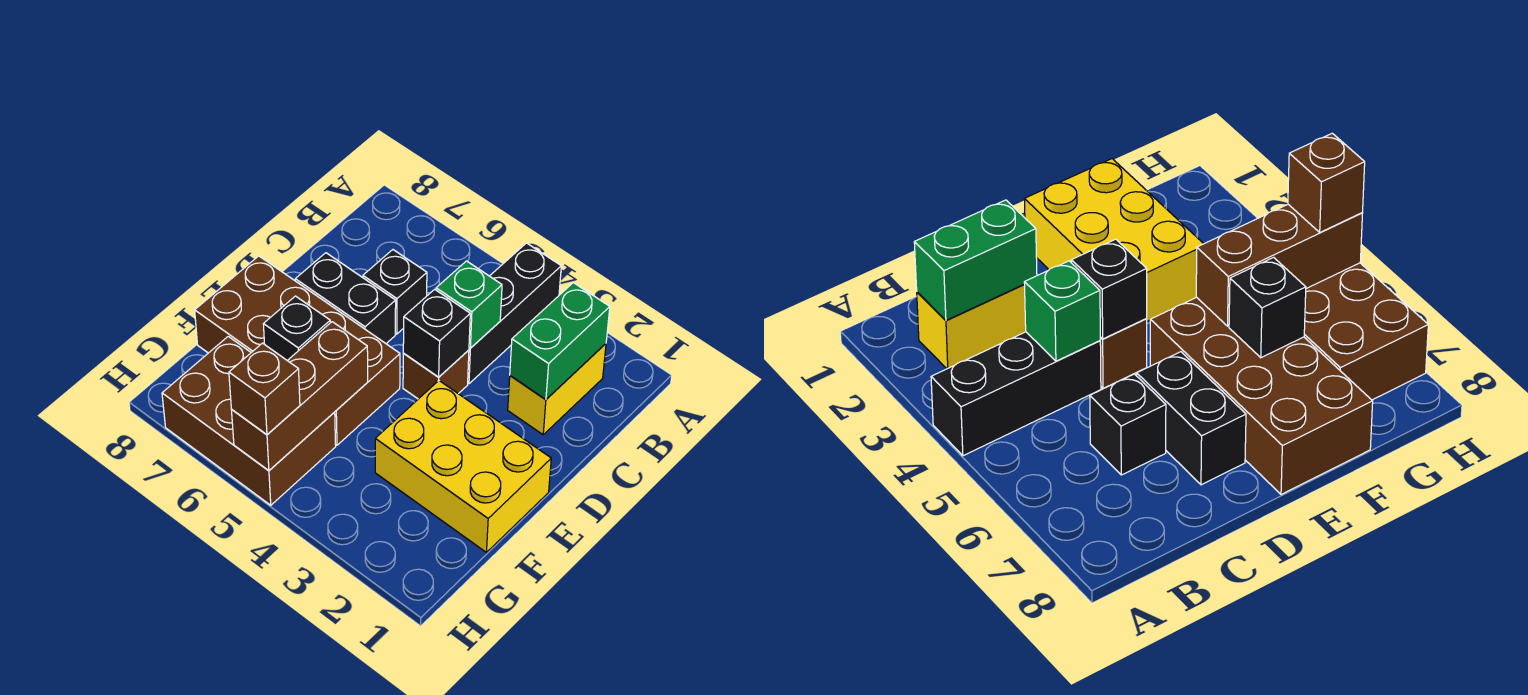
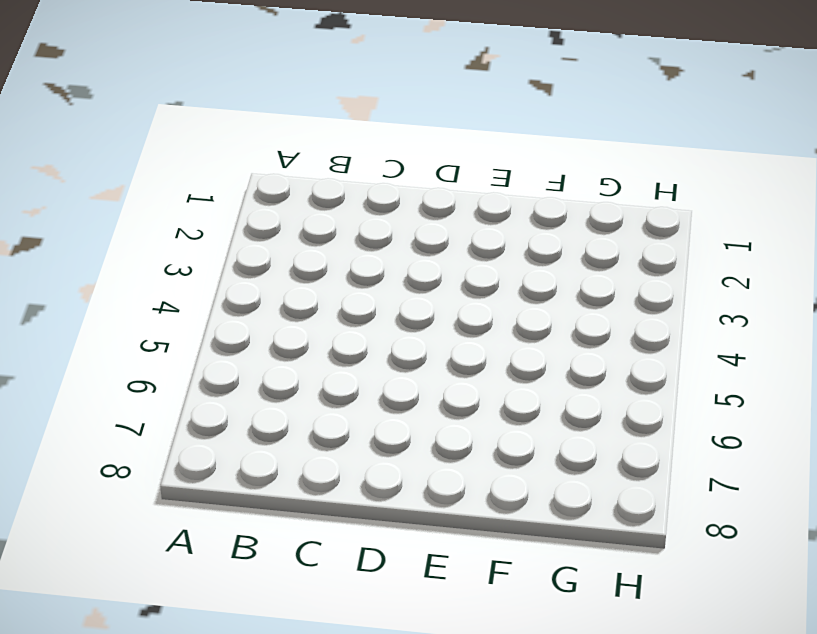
none -> black brick A4:C4 level 1
none -> yellow brick B2:C2 level 1
none -> black brick C6 level 1

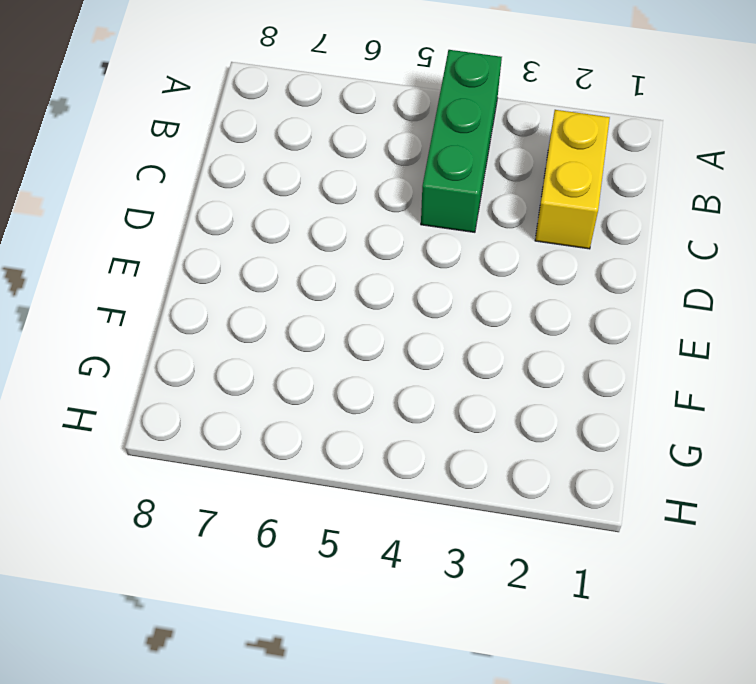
green brick A4:C4 level 1 -> black brick A4:C4 level 1
none -> black brick C6 level 1
none -> brown brick D4 level 1
none -> black brick D6:D7 level 1

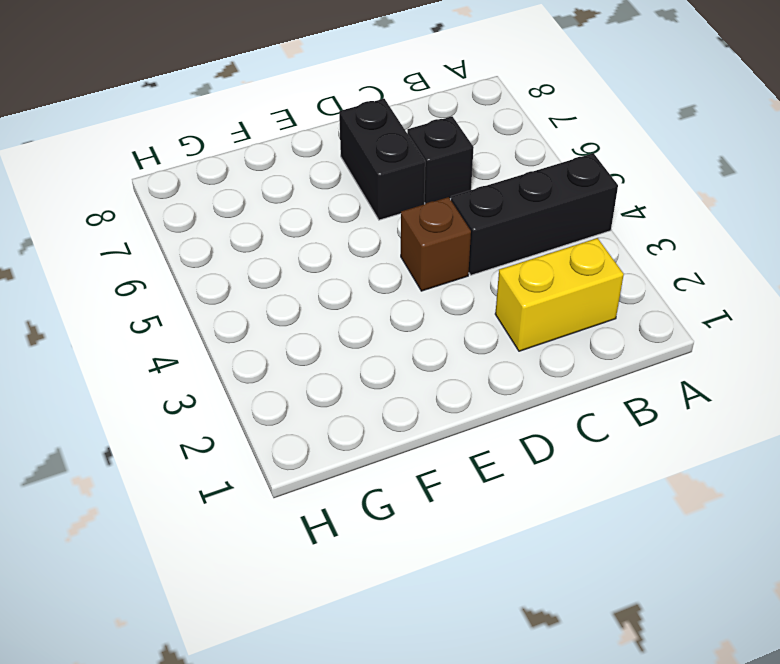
none -> yellow brick E1:F3 level 1
none -> brown brick E5:F8 level 1
none -> brown brick G5:H7 level 1

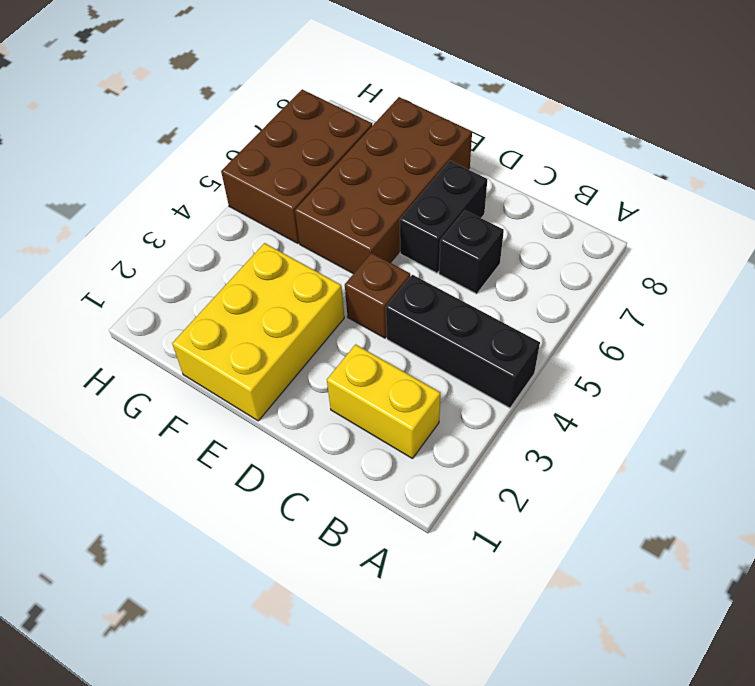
none -> green brick B2:C2 level 2
none -> green brick C4 level 2
none -> black brick D4 level 2

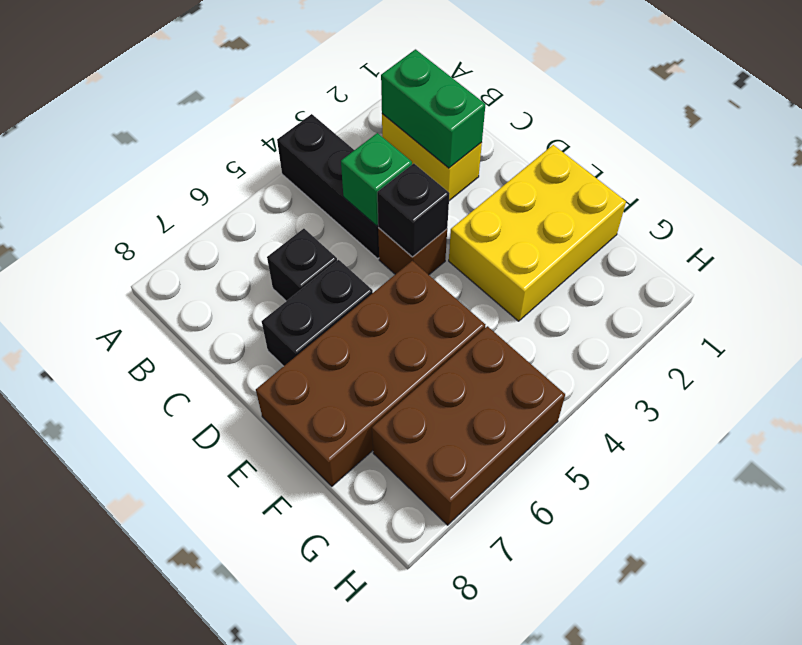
none -> brown brick F5:H5 level 2
none -> black brick F6 level 2
none -> brown brick H5 level 3

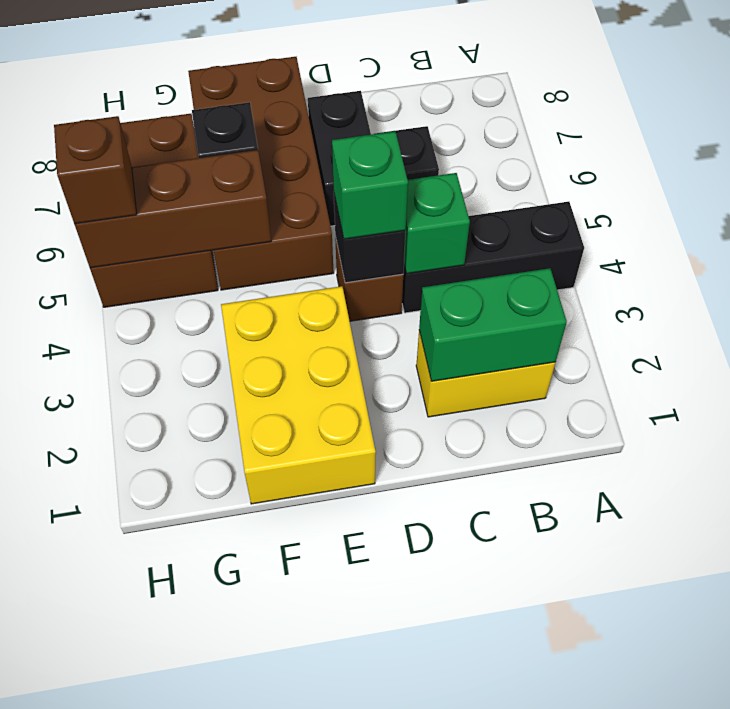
green brick D4 level 3 -> none

